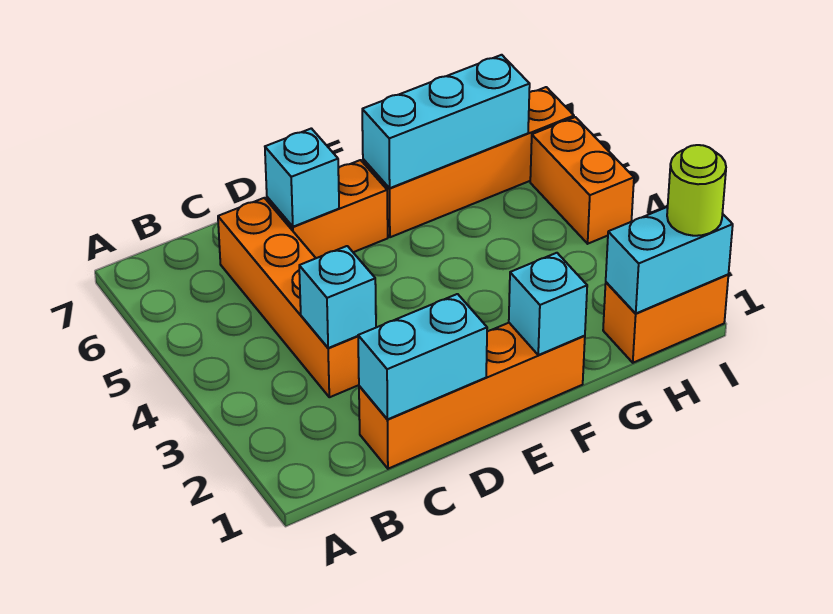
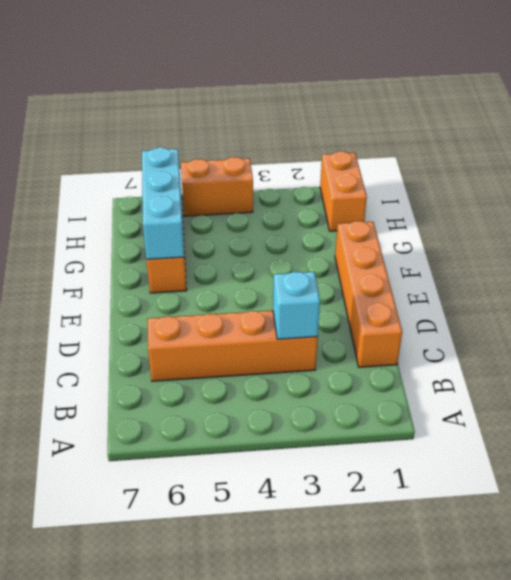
none -> orange brick D6:E6 level 1
none -> cyan brick C1:D1 level 2
none -> cyan brick D6 level 2

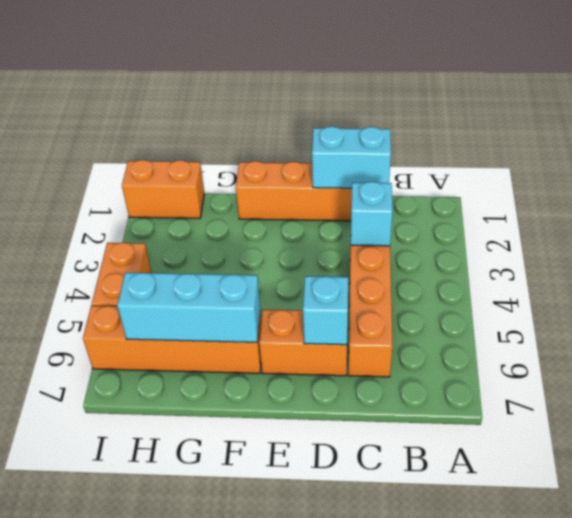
none -> cyan brick F1 level 2
none -> cyan brick H1:I1 level 2
none -> lime round brick I1 level 3

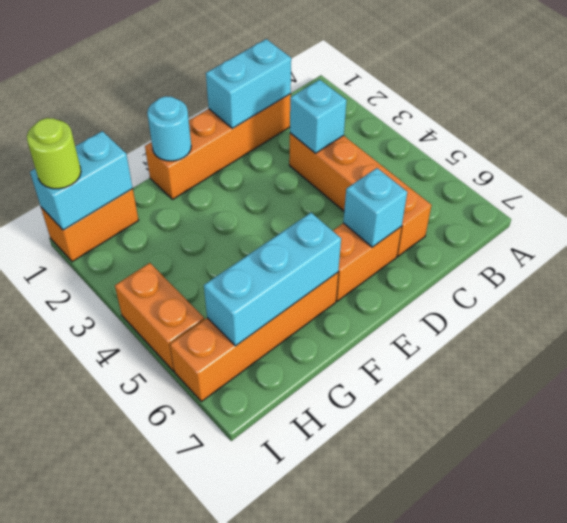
cyan round brick F1 level 2 -> cyan brick F1 level 2

